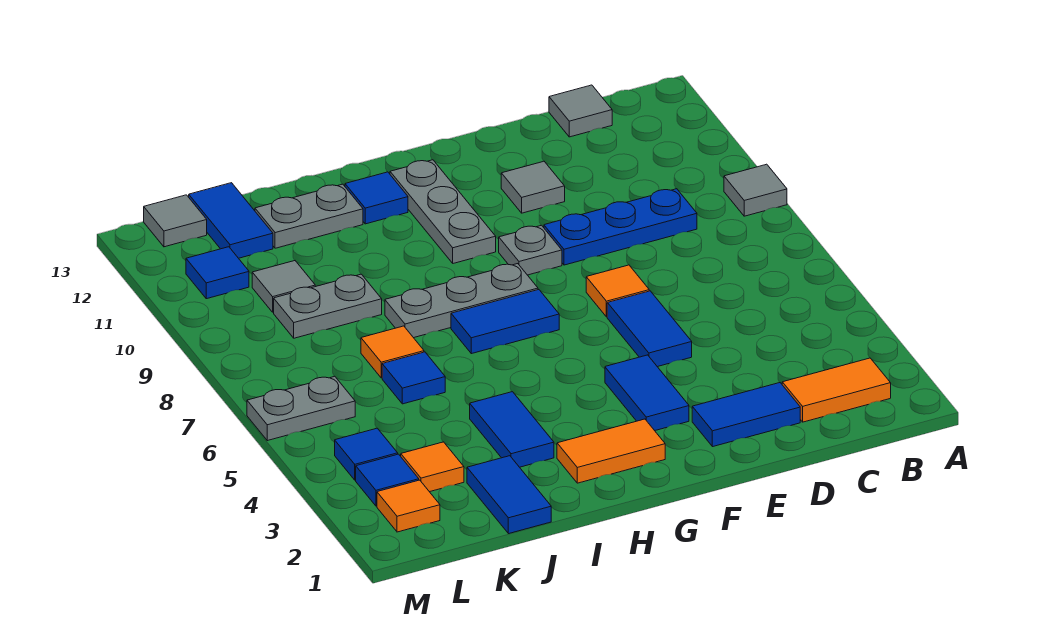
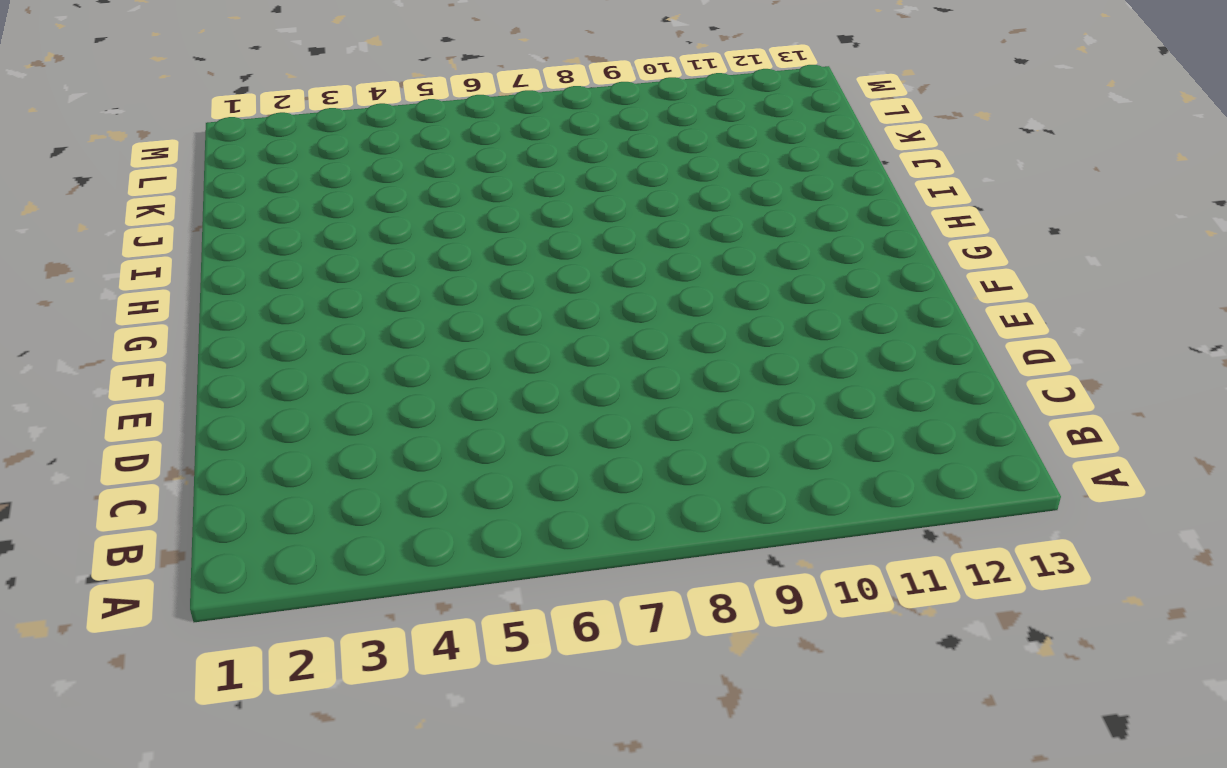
none -> grey tile A9 level 1
none -> orange tile B2:C2 level 1
none -> blue plate C9:E9 level 1
none -> grey tile C13 level 1

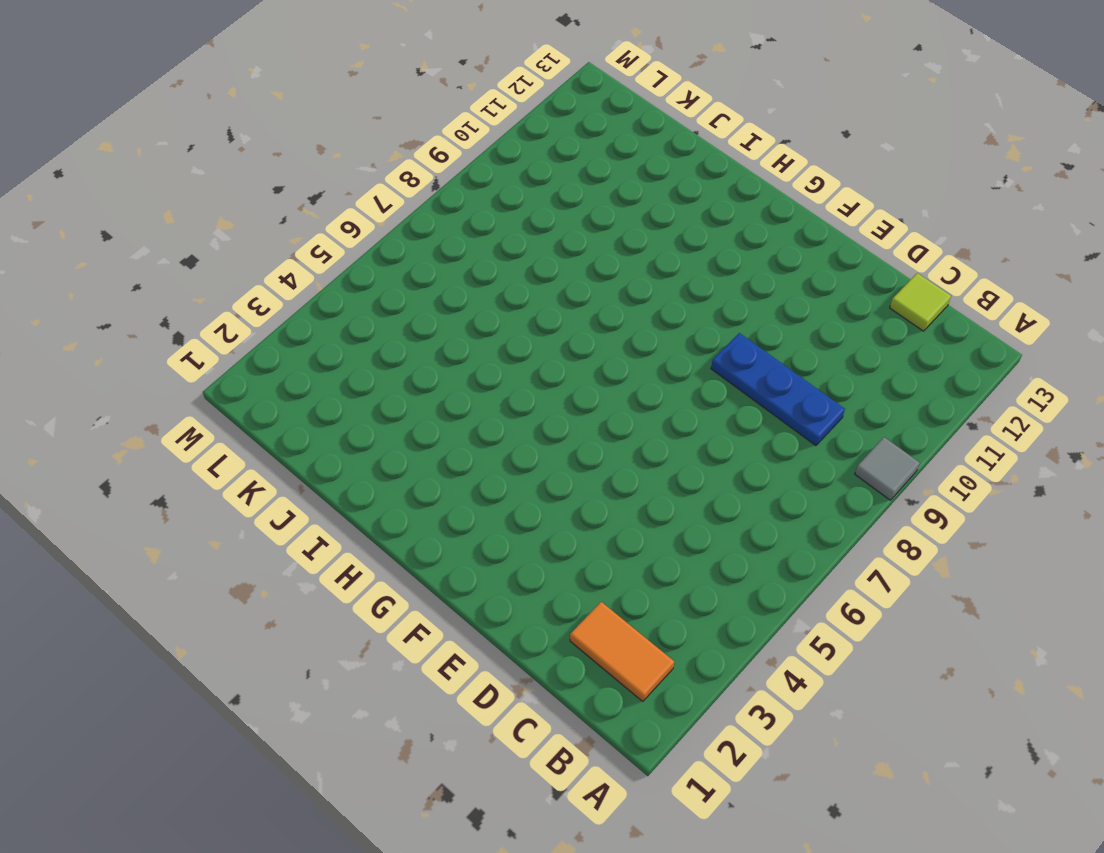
lime tile C13 level 1 -> grey tile C13 level 1
none -> blue tile D2:E2 level 1
none -> blue tile E5:E6 level 1
none -> orange tile E7 level 1
none -> grey tile E11 level 1

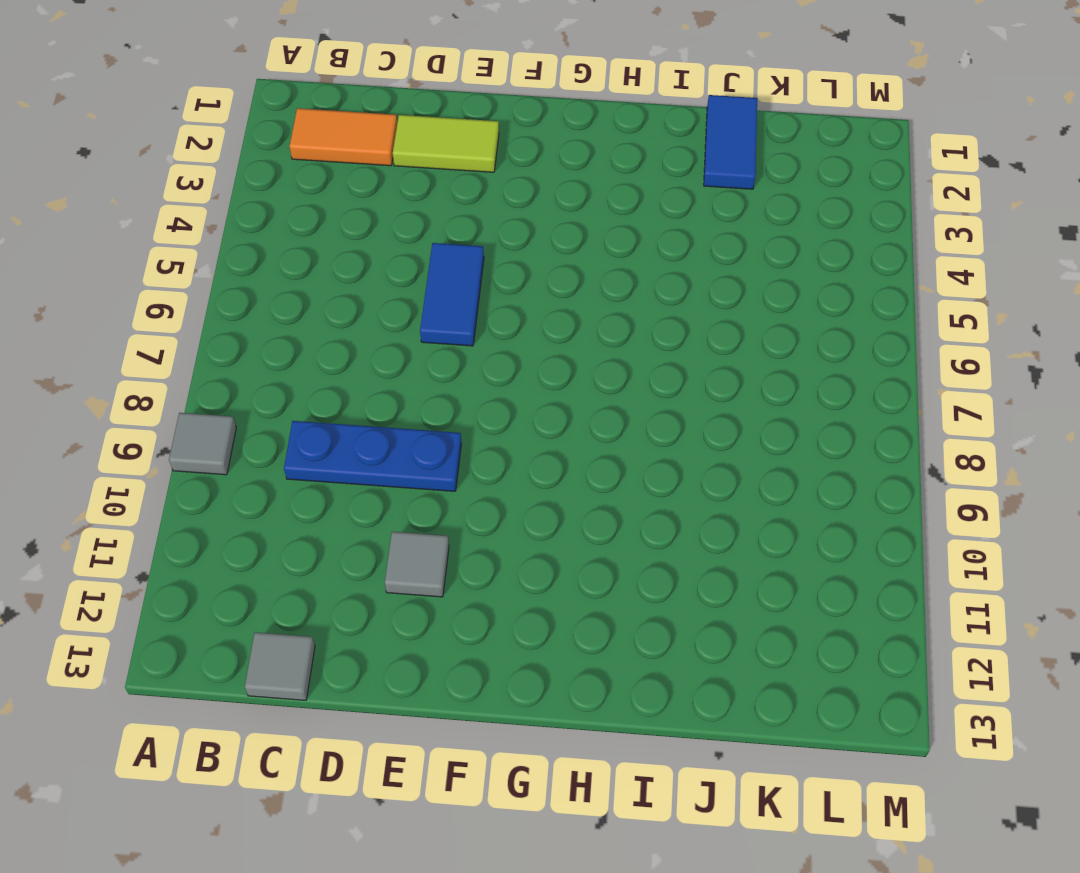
lime tile D2:E2 level 1 -> blue tile D2:E2 level 1
none -> orange tile E7 level 1
none -> blue tile F3:F4 level 1
none -> grey plate F9 level 1
none -> orange tile G2:H2 level 1

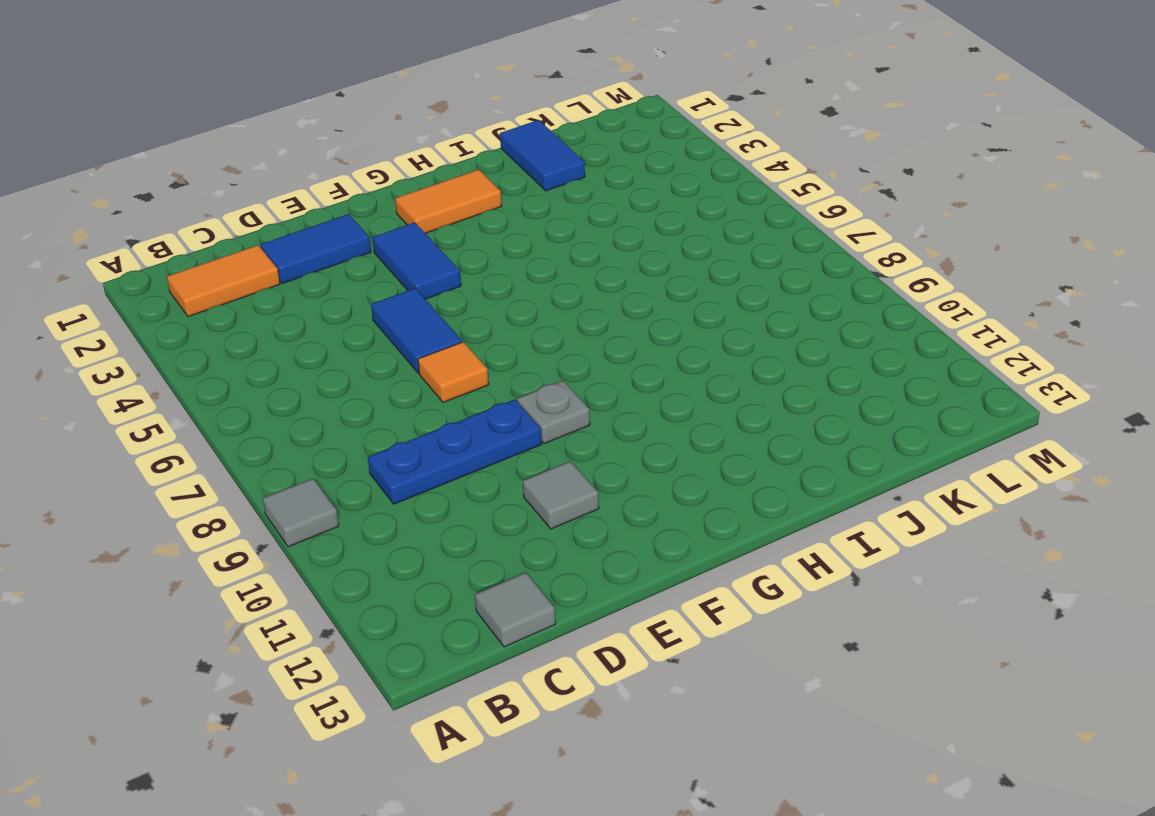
none -> blue tile G7:H7 level 1
none -> grey plate G8:I8 level 1
none -> grey plate G10:G12 level 1
none -> blue tile H12 level 1

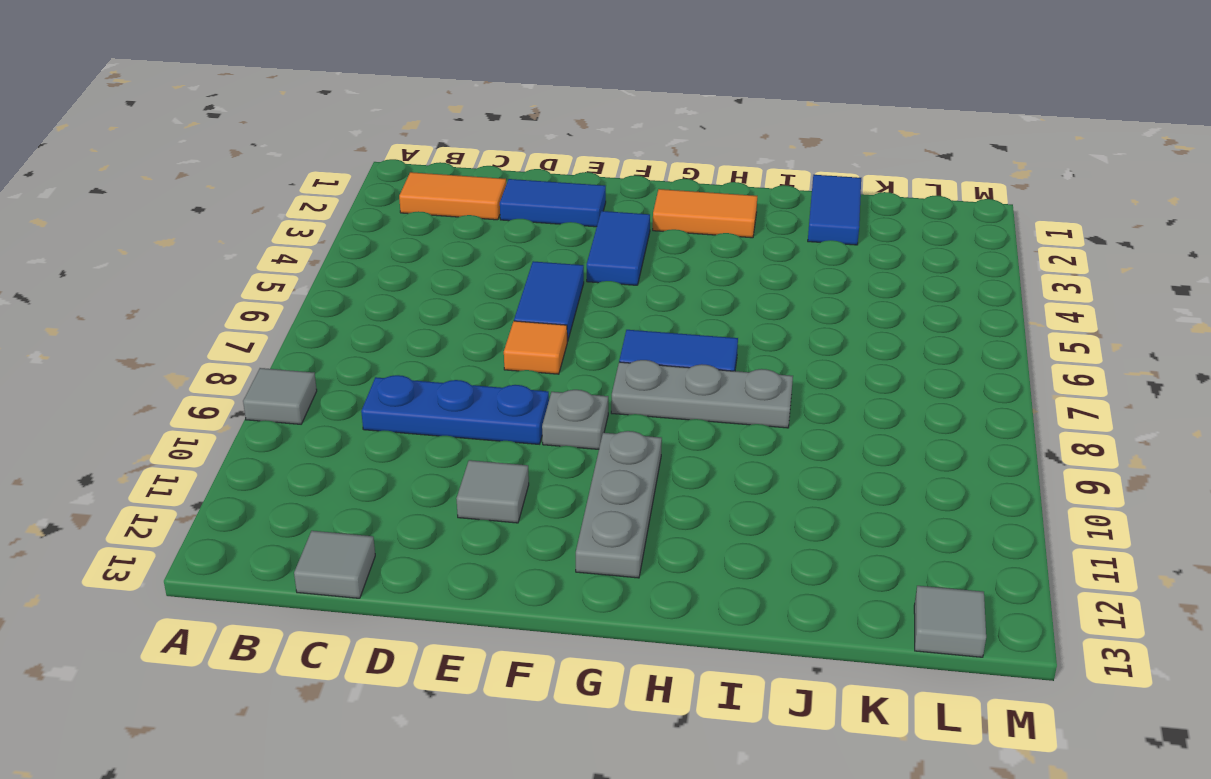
none -> blue tile H12 level 1
none -> blue tile I3:I4 level 1
none -> grey plate I12:J12 level 1
none -> blue tile J6 level 1

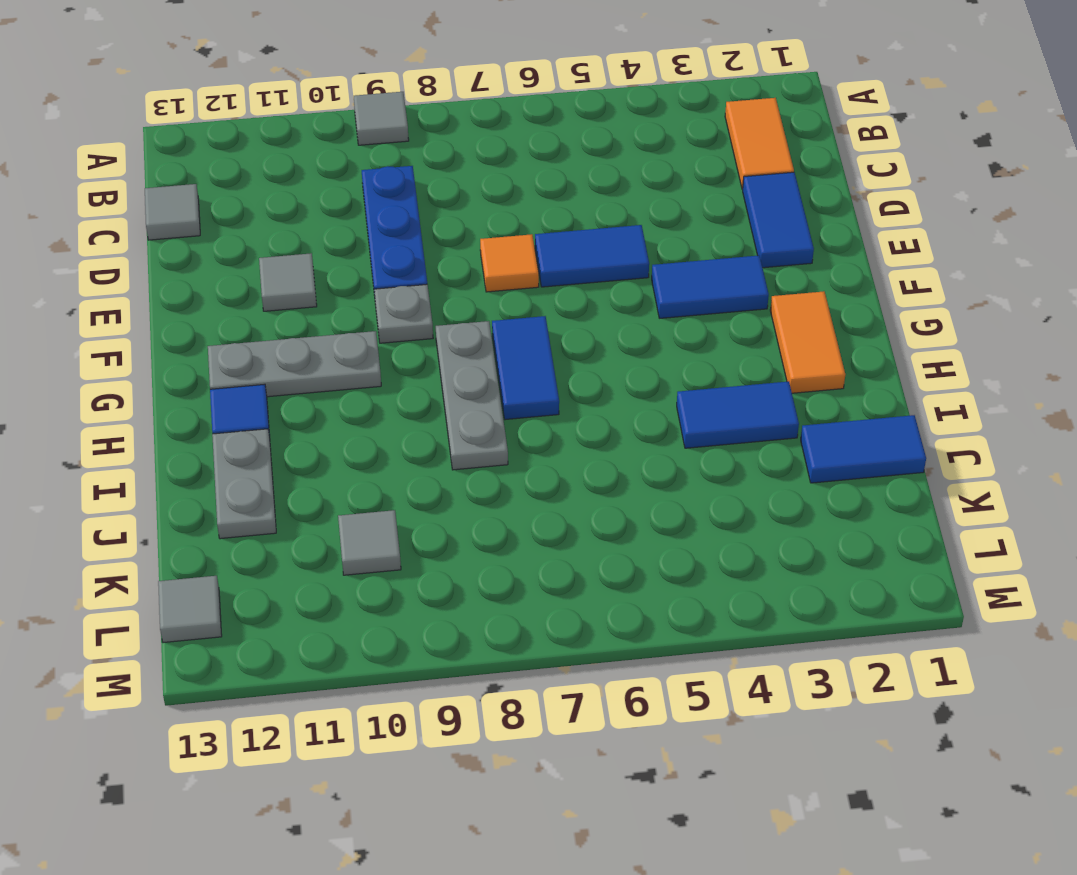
none -> blue tile J6 level 1
none -> orange tile J7 level 1
none -> grey plate J9:K9 level 1
none -> orange tile K3 level 1

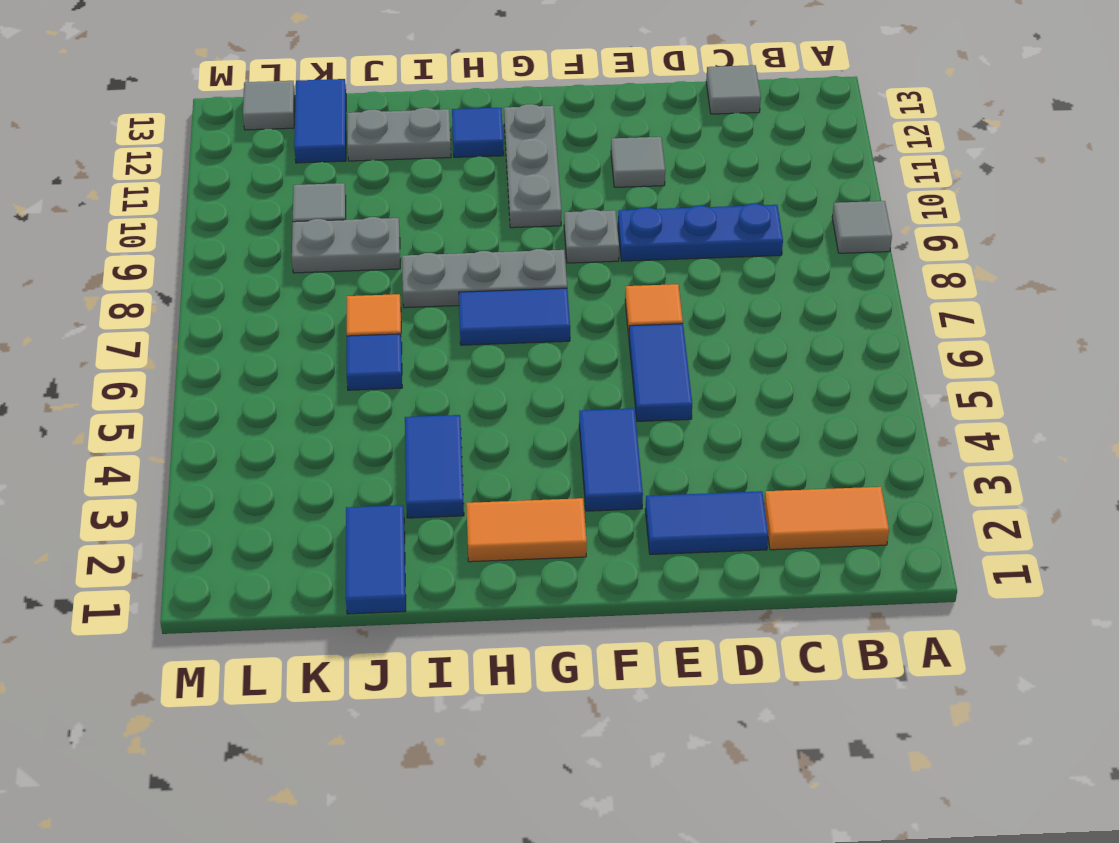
none -> orange tile K3 level 1
none -> orange tile L2 level 1
none -> blue tile L3 level 1
none -> blue tile L4 level 1

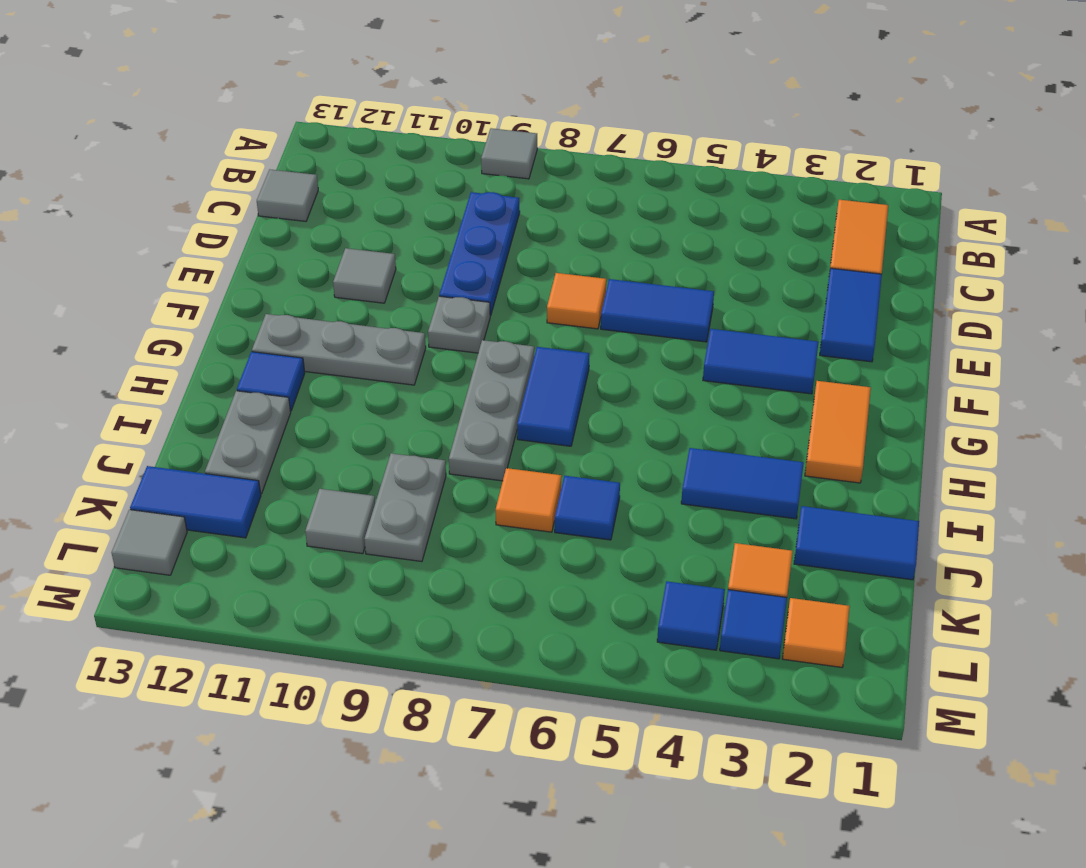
none -> grey plate L6:M6 level 1
none -> blue tile L11 level 1

